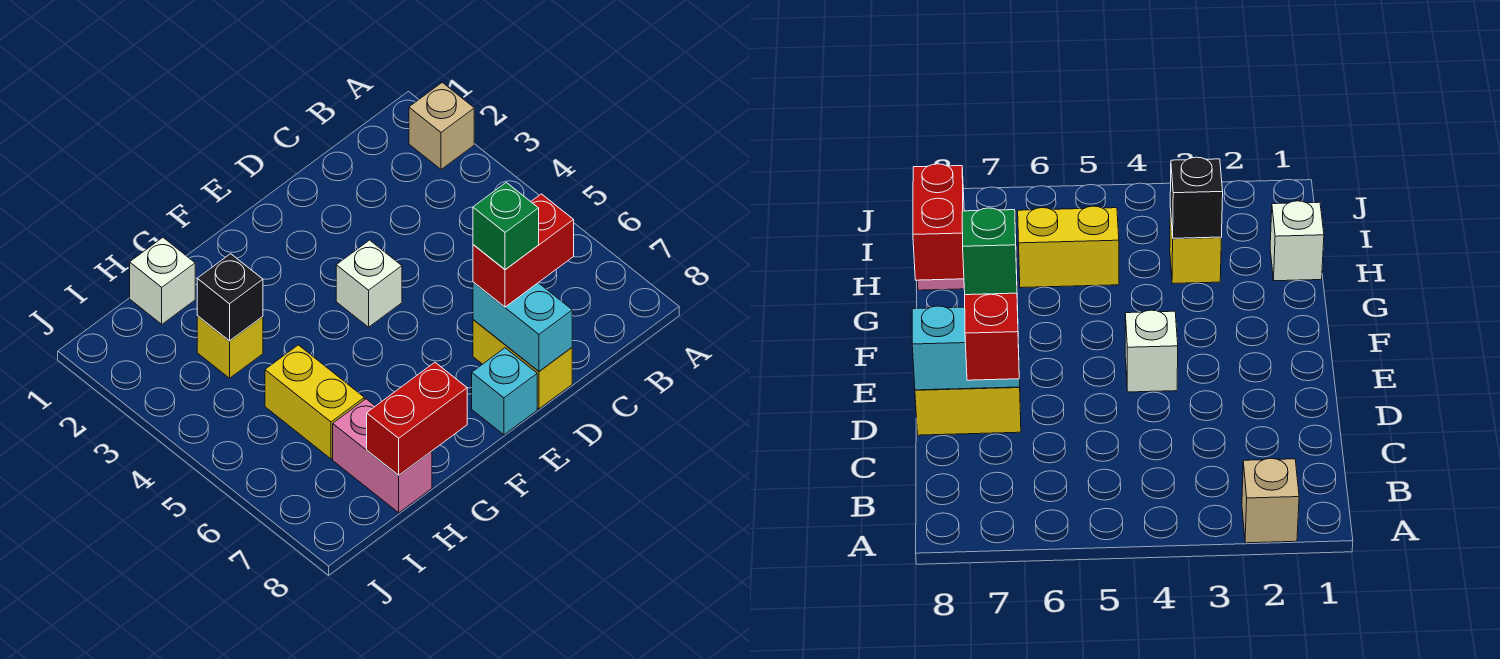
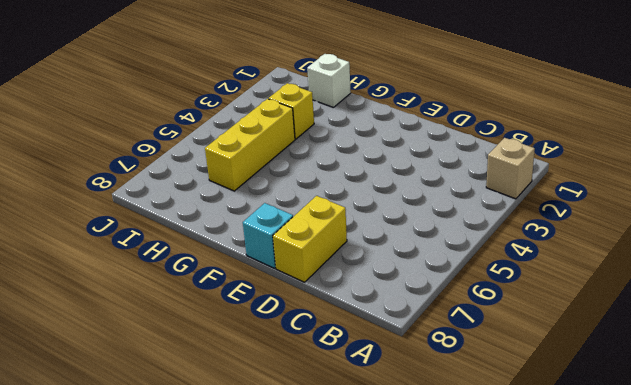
yellow brick H4:H6 level 1 -> yellow brick H5:H6 level 1
none -> white brick E4 level 1
none -> pink brick H7:H8 level 1
none -> cyan brick D7:D8 level 2

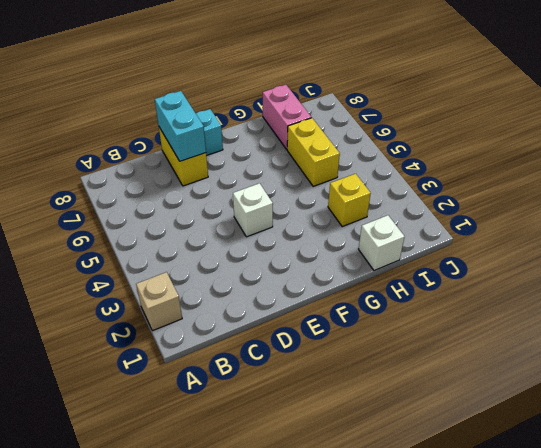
none -> red brick G8:H8 level 2
none -> black brick H3 level 2
none -> red brick C7:D7 level 3

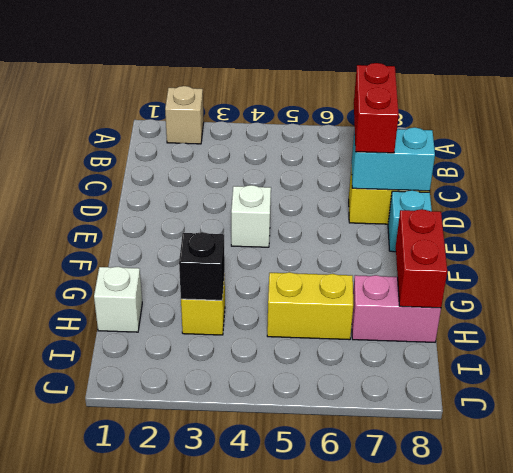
none -> green brick D7 level 4

